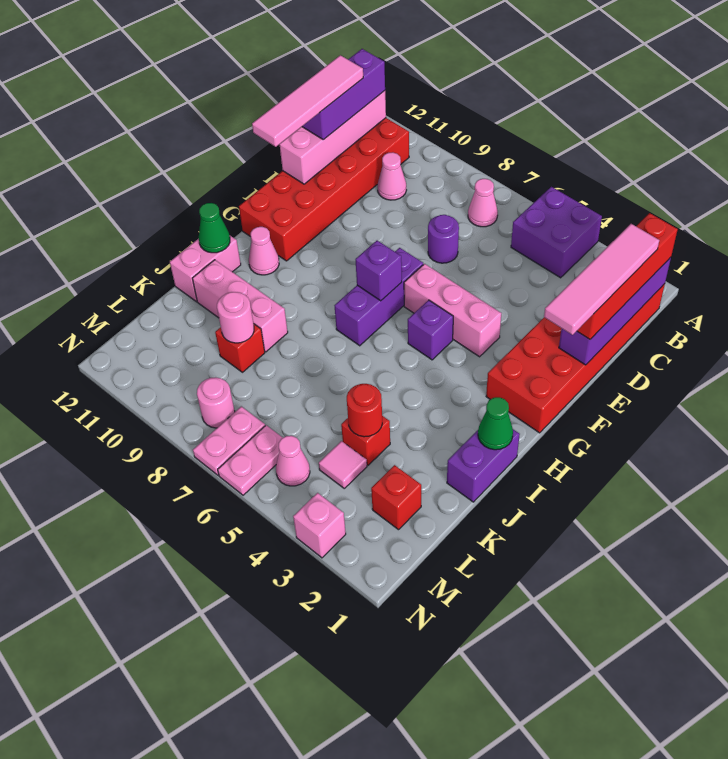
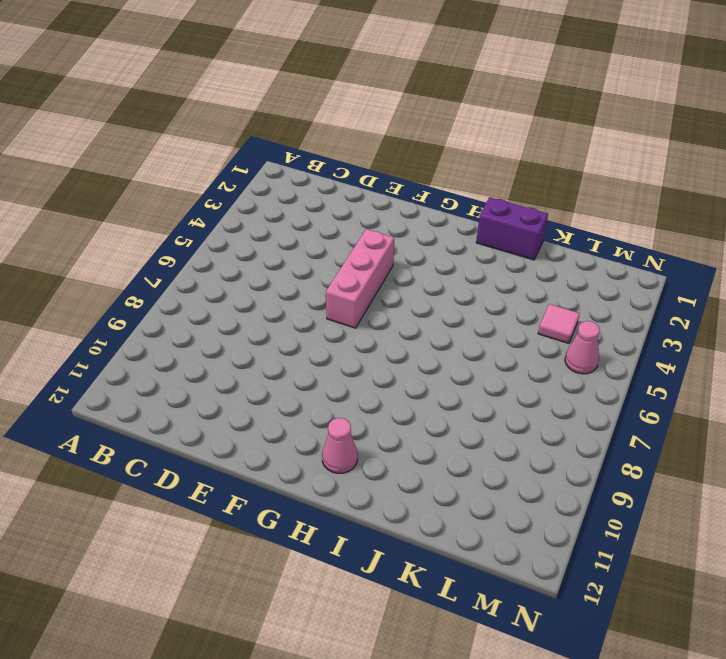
none -> purple brick A4:B5 level 1
none -> red brick B1:G2 level 1
none -> pink cone B7 level 1
none -> red brick B11:G12 level 1

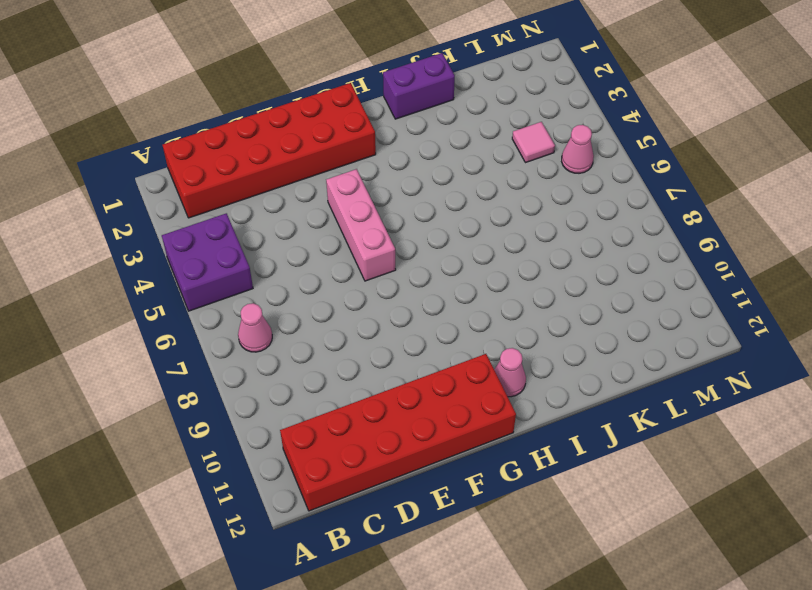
none -> pink cone C10 level 1
none -> purple round brick D7 level 1
none -> purple brick F7:H7 level 1
none -> purple brick G5 level 1

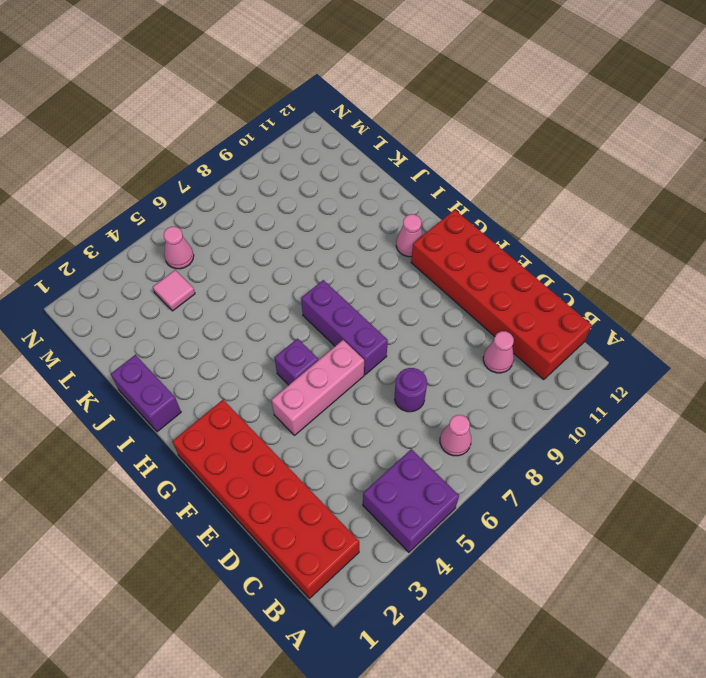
none -> pink brick I12:J12 level 1
none -> pink brick J9:J11 level 1
none -> red brick K4 level 1
none -> red brick K9 level 1

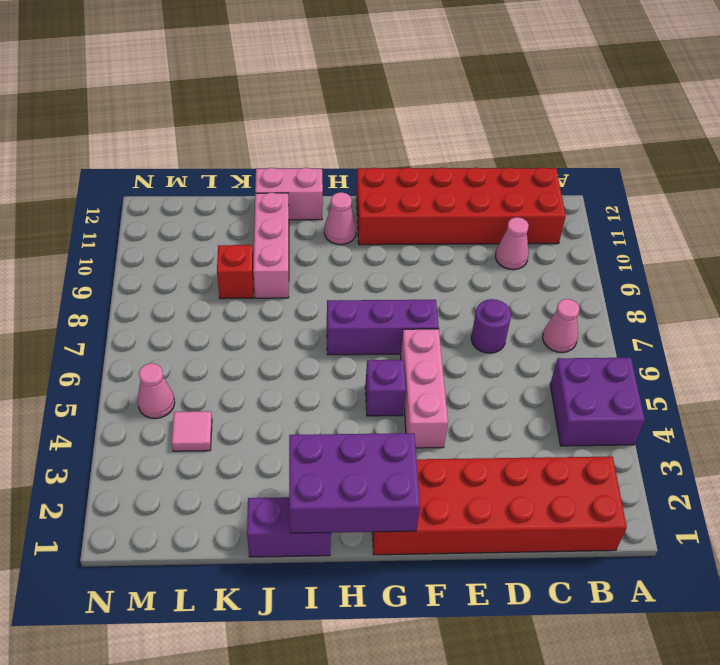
purple brick G1:I2 level 2 -> green cone I1 level 2
none -> red brick K4 level 1
none -> red brick L2 level 1
none -> pink plate M6:N6 level 1
none -> pink plate M7:N7 level 1

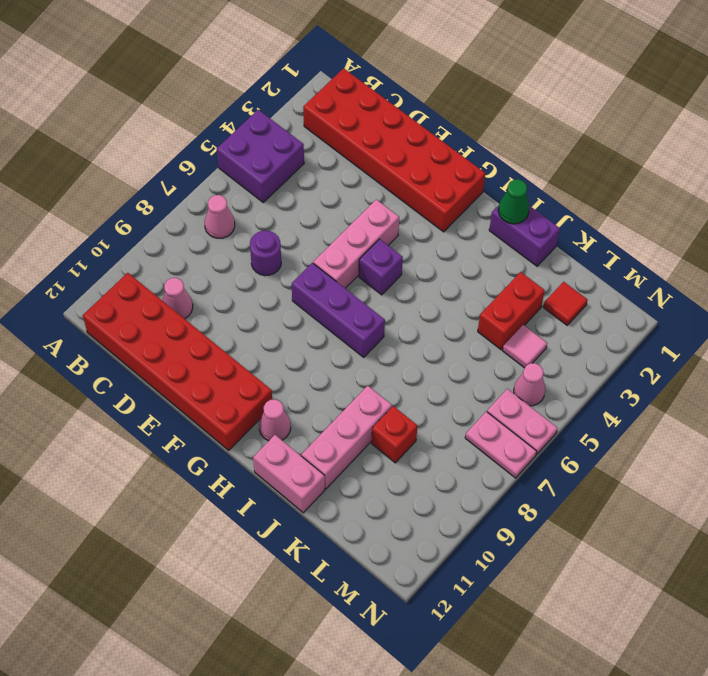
red brick K3:K4 level 1 -> red brick K4 level 1
red tile L2 level 1 -> red brick L2 level 1
none -> pink round brick M8 level 1
none -> pink brick N3 level 1
none -> purple brick B1:E1 level 2
none -> pink brick B12:E12 level 2

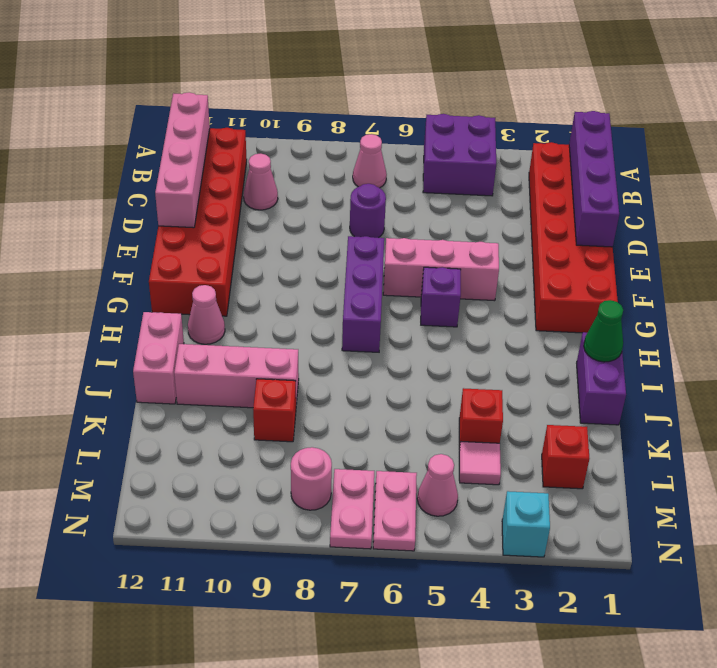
cyan brick N3 level 1 -> pink brick N3 level 1
none -> purple brick G7 level 2
none -> green cone I12 level 2
none -> red round brick K4 level 2
none -> pink round brick K9 level 2

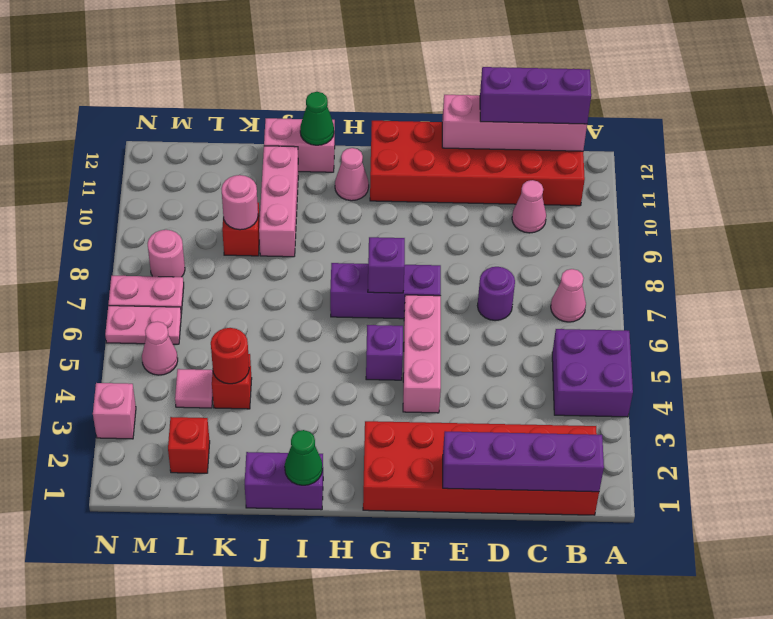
none -> red brick B1:E1 level 3
none -> pink tile C1:F1 level 4
none -> pink tile C12:F12 level 4

